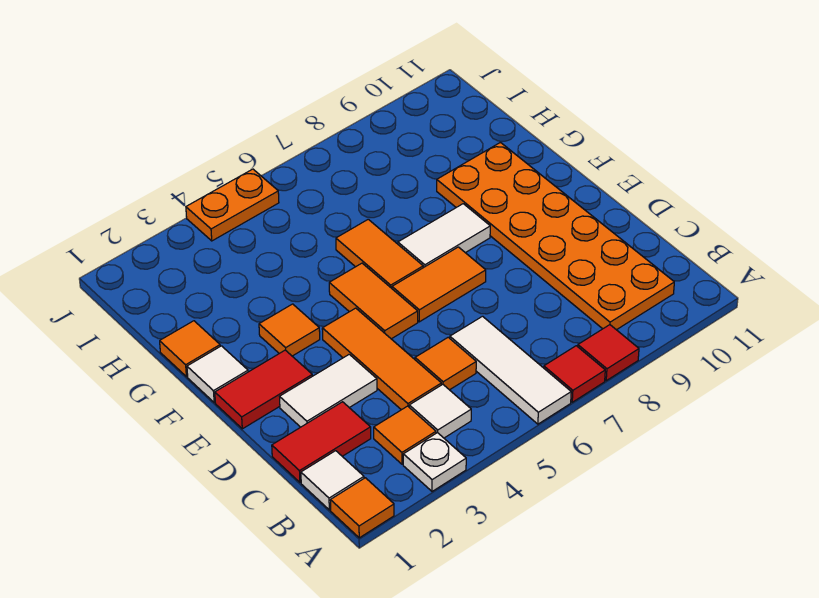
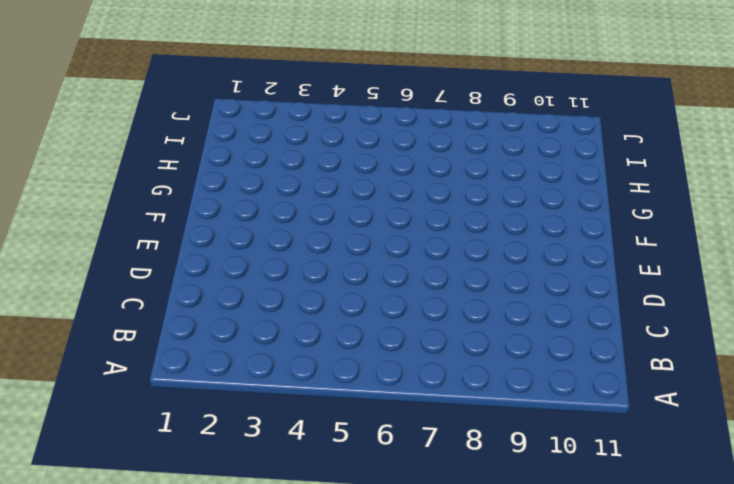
none -> orange tile A1 level 1
none -> white plate A3 level 1
none -> white tile A6:C6 level 1

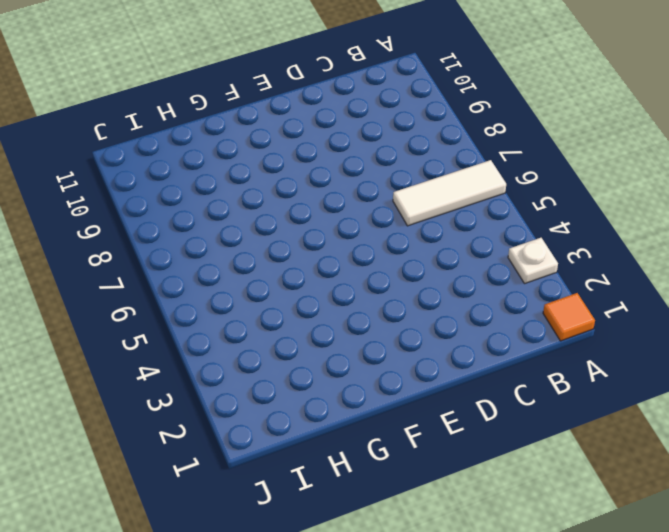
none -> red tile A7 level 1
none -> red tile A8 level 1
none -> white tile B1 level 1

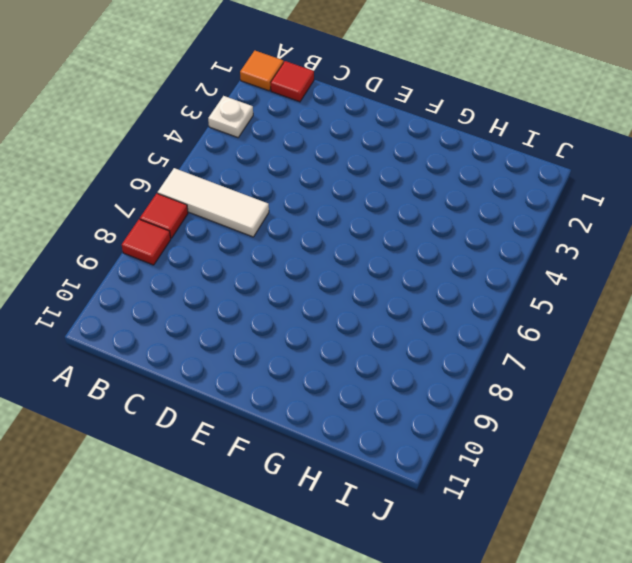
red tile B1 level 1 -> white tile B1 level 1
none -> orange tile B3 level 1
none -> white tile B4 level 1
none -> orange plate B9:G10 level 1

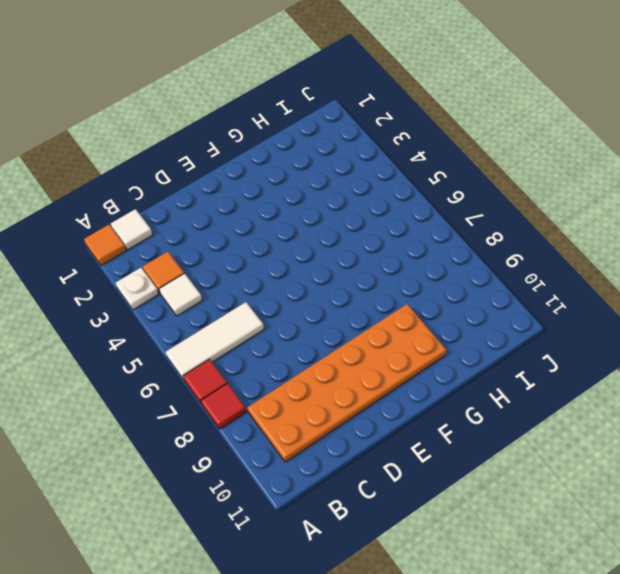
none -> red tile C1:C2 level 1
none -> orange tile C4:E4 level 1
none -> orange tile C5 level 1

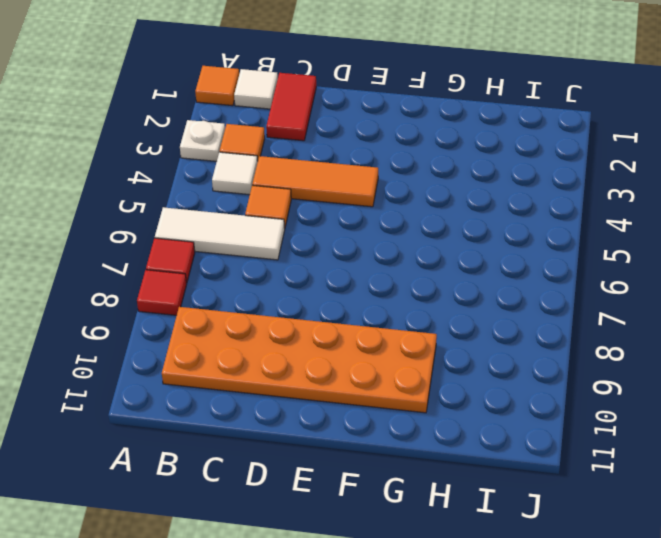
none -> white tile D2:D3 level 1
none -> red tile E1:E2 level 1
none -> orange tile E5:F5 level 1

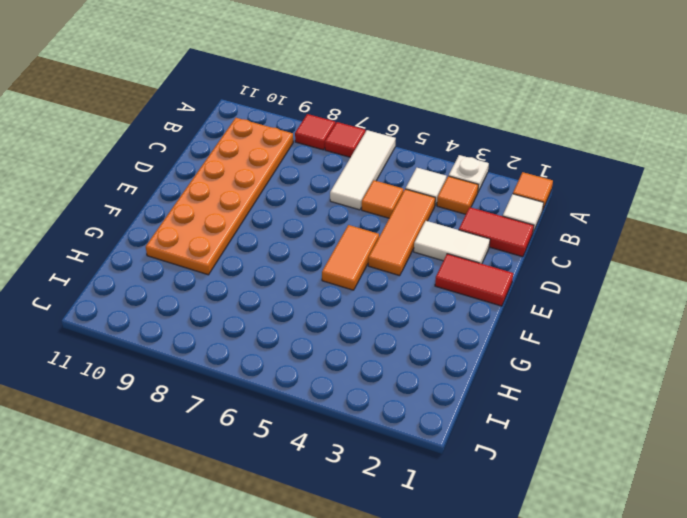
none -> orange tile E6:E7 level 1
none -> white tile F1 level 1
none -> orange tile F3 level 1

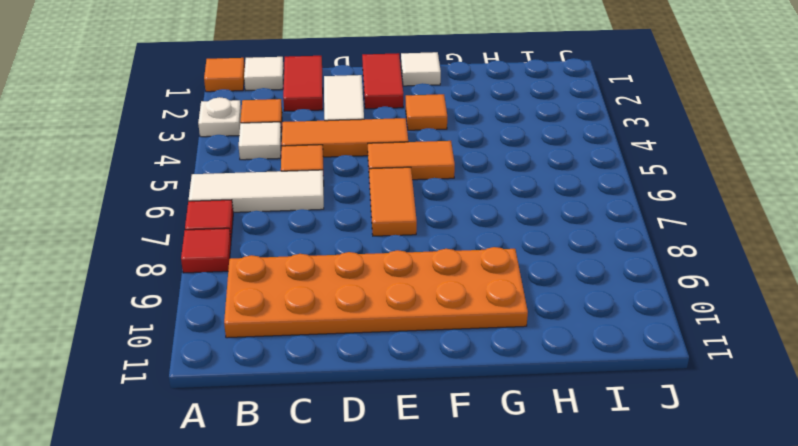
none -> orange tile F6:G6 level 1
none -> white tile F7:F8 level 1
none -> orange tile G1 level 1

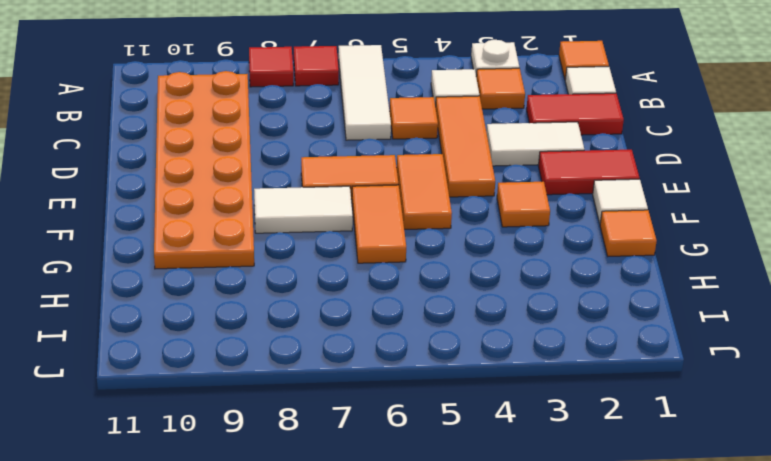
none -> orange plate J4:J5 level 1

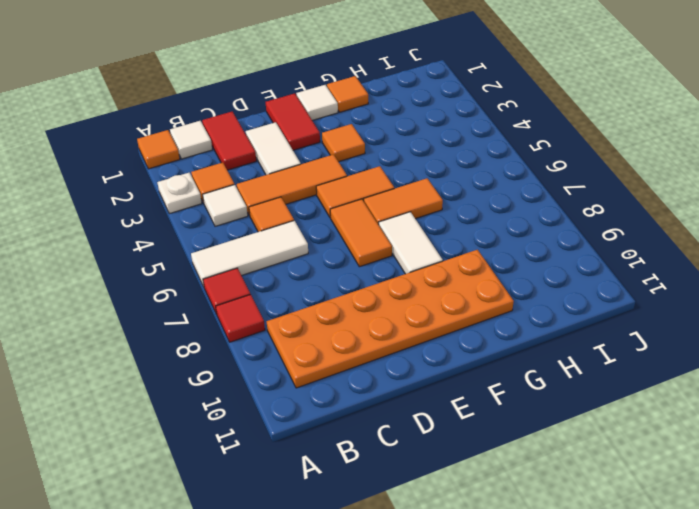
none -> orange plate J4:J5 level 1

